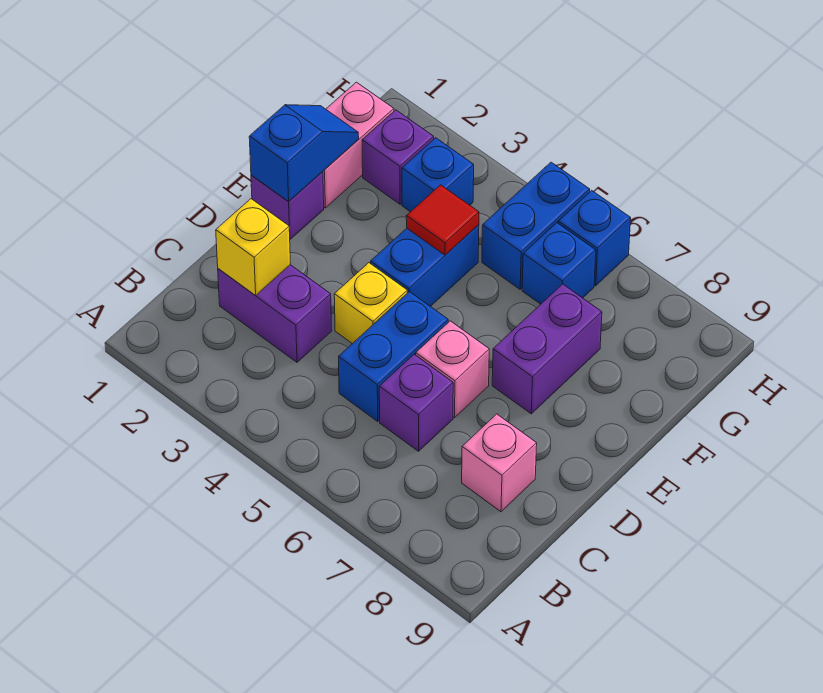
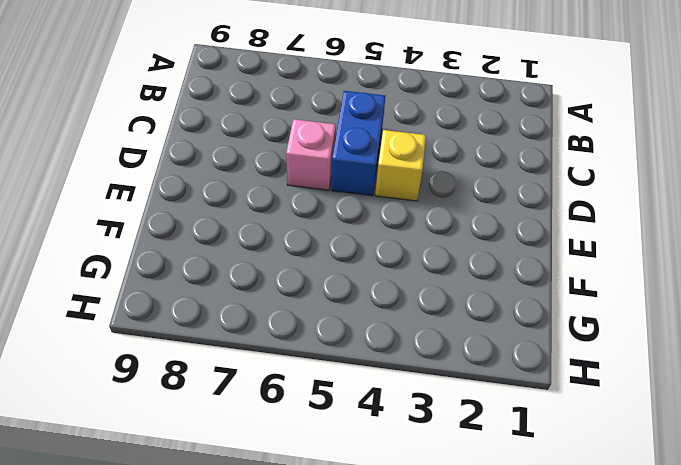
none -> purple brick C2:C3 level 1
none -> purple brick C6 level 1
none -> pink brick C8 level 1

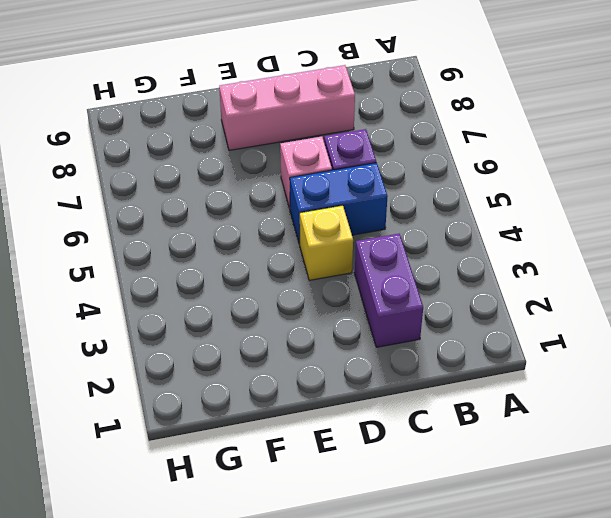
pink brick C8:E8 level 1 -> pink brick C8 level 1
none -> purple brick E1 level 1
none -> blue brick E4:F4 level 1
none -> purple brick E7:F7 level 1

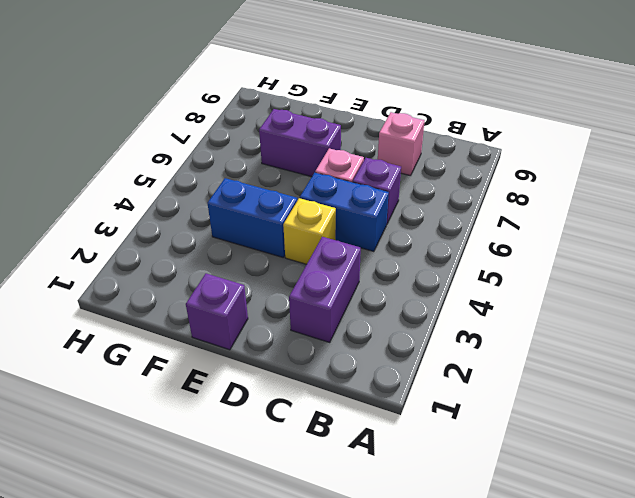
none -> pink brick F1:G1 level 1
none -> purple brick G2 level 1
none -> blue brick G3 level 1

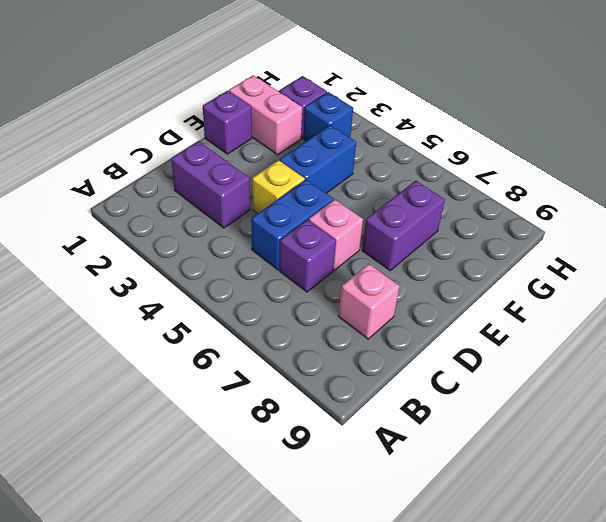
pink brick F1:F2 level 1 -> pink brick F1:G1 level 1
none -> blue brick G5:H5 level 1
none -> blue brick G6 level 1
none -> blue brick H6 level 1

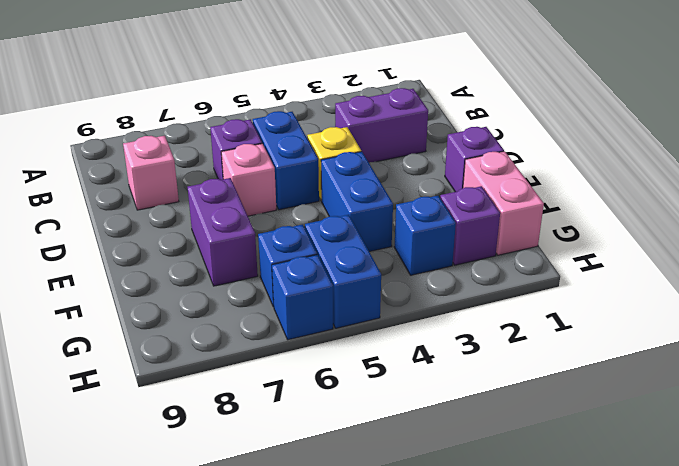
none -> yellow brick C2 level 2
none -> blue slope E1:F1 level 2 top E
none -> red tile F4 level 2

